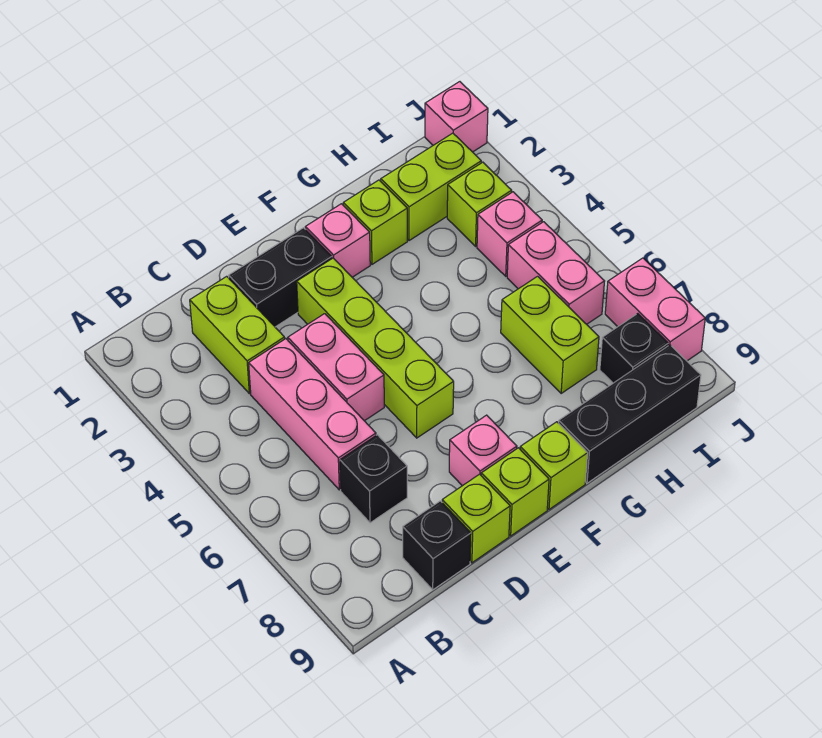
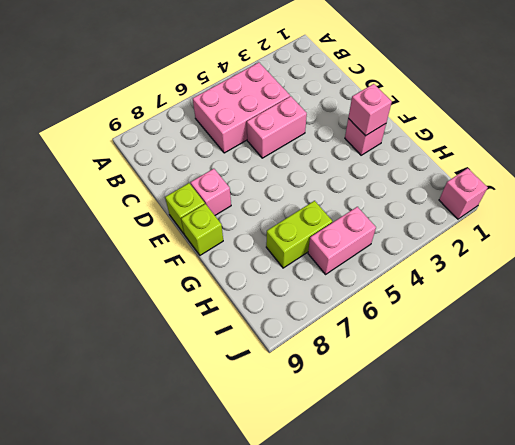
pink brick B4:C6 level 1 -> pink brick C4:C6 level 1
pink brick F2 level 2 -> pink brick I4 level 1
none -> lime brick C2:C3 level 1
none -> black brick C7 level 1
none -> black brick C9 level 1

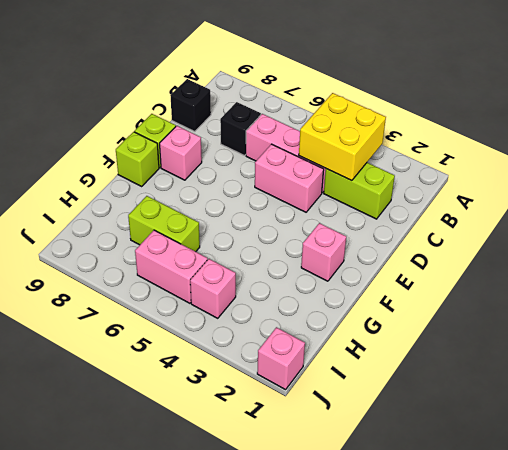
yellow brick B3:C4 level 2 -> none
none -> black brick D2:E2 level 1
none -> lime brick D9 level 1
none -> lime brick E3:E6 level 1

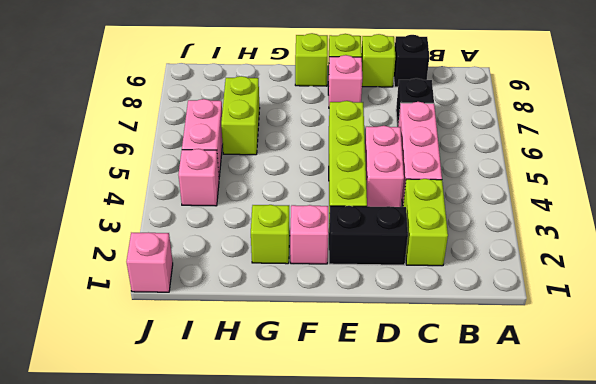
none -> black brick G9:I9 level 1
none -> lime brick H2:I2 level 1
none -> lime brick I3 level 1

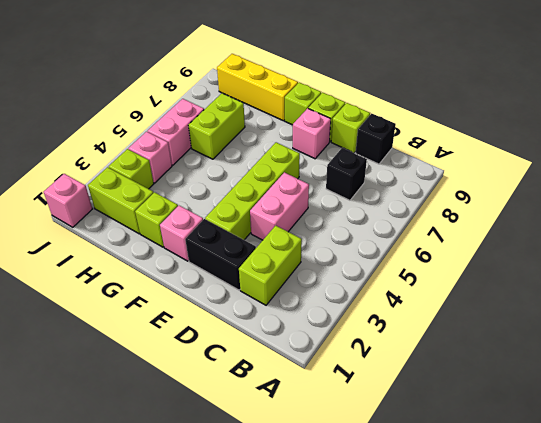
yellow brick G9:I9 level 1 -> black brick G9:I9 level 1
none -> pink brick C4:C6 level 1
none -> black brick I8 level 1
none -> pink brick J7:J8 level 1

